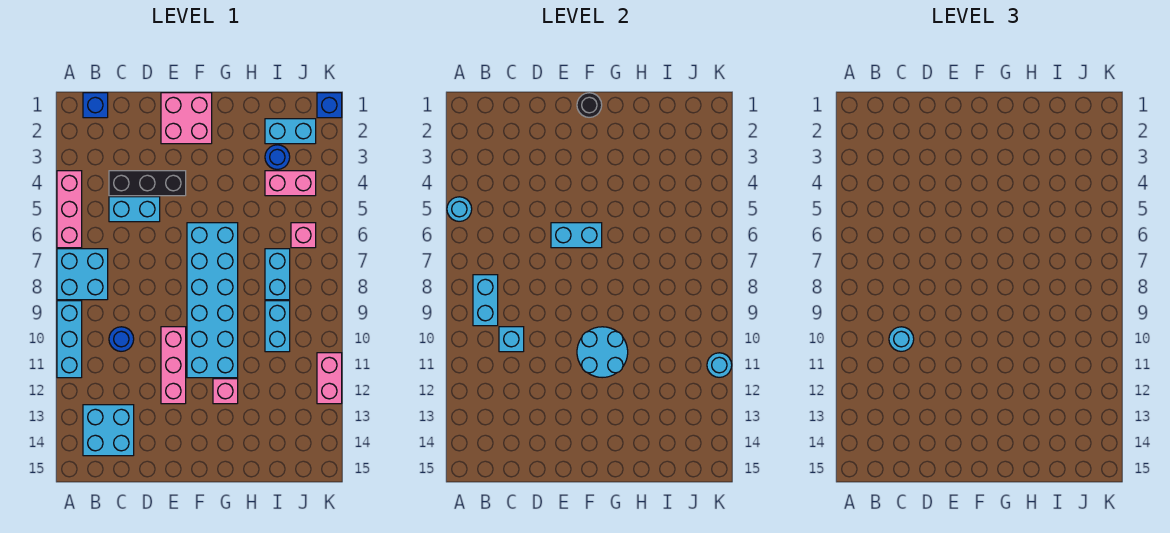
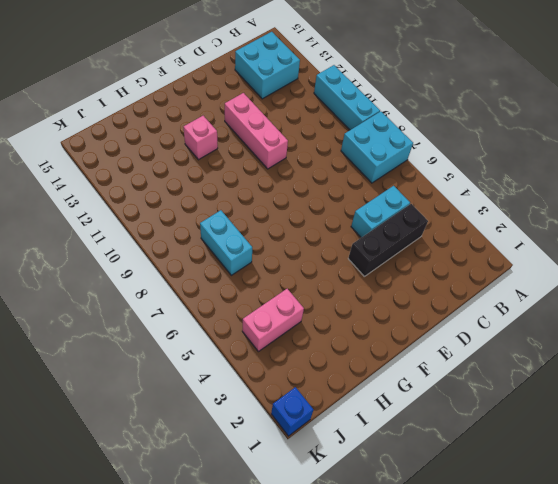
none -> pink brick A4:A6 level 1
none -> blue brick B1 level 1
none -> blue round brick C10 level 1

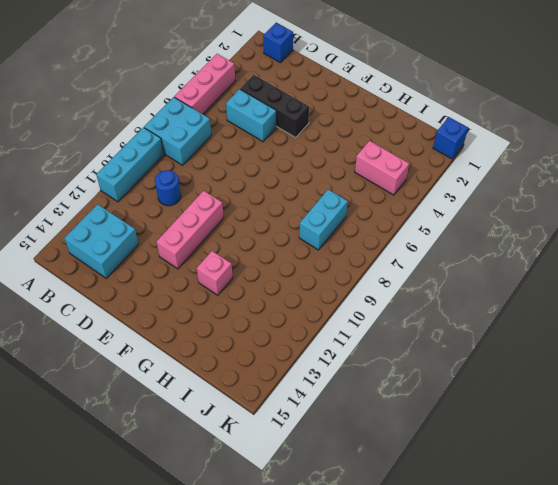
none -> pink brick E1:F2 level 1
none -> cyan brick F6:G11 level 1
none -> cyan brick I2:J2 level 1

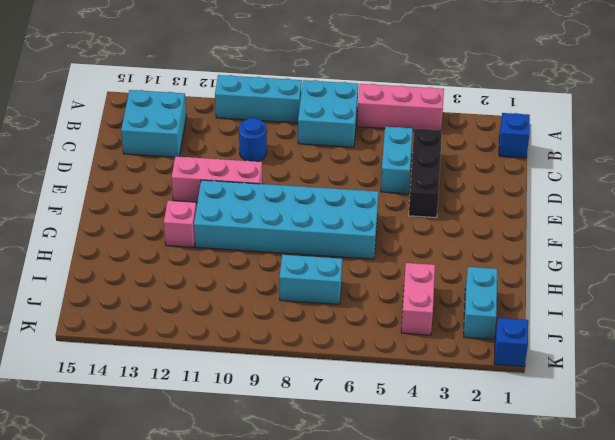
none -> pink brick E1:F2 level 1
none -> blue round brick I3 level 1
none -> cyan brick I9:I10 level 1

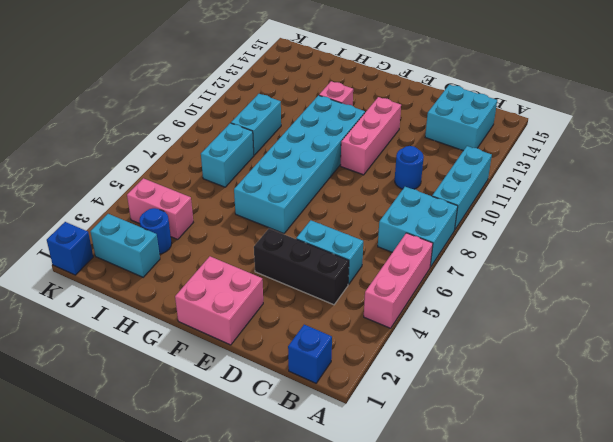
none -> pink brick J6 level 1
none -> pink brick K11:K12 level 1
none -> cyan round brick A5 level 2

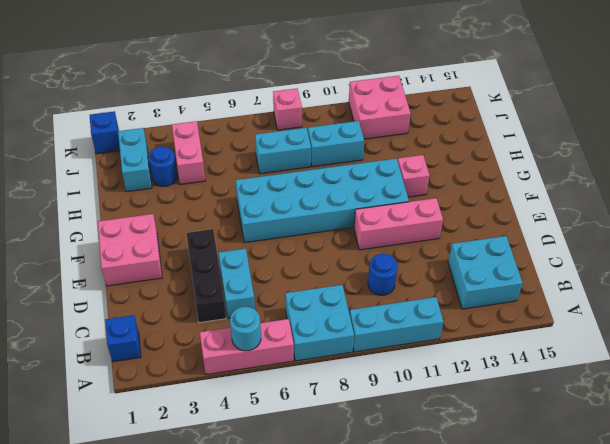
pink brick J11:K12 level 1 -> pink brick K11:K12 level 1
pink brick K8 level 1 -> pink brick J6 level 1
none -> cyan brick B8:B9 level 2
none -> cyan brick C10 level 2
none -> cyan brick E6:F6 level 2

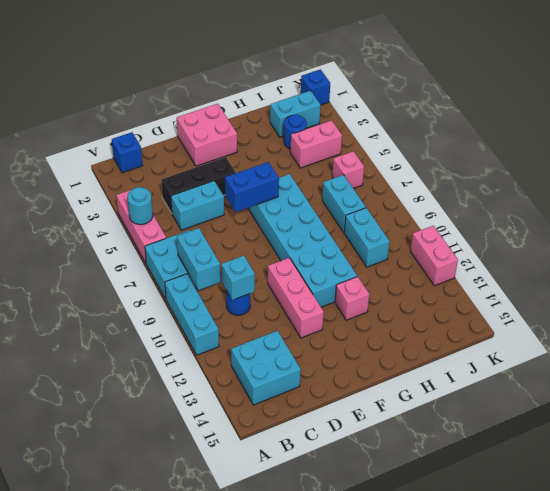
blue brick E6:F6 level 2 -> cyan brick E6:F6 level 2
none -> black round brick F1 level 2
none -> cyan round brick F10:G11 level 2
none -> cyan round brick K11 level 2

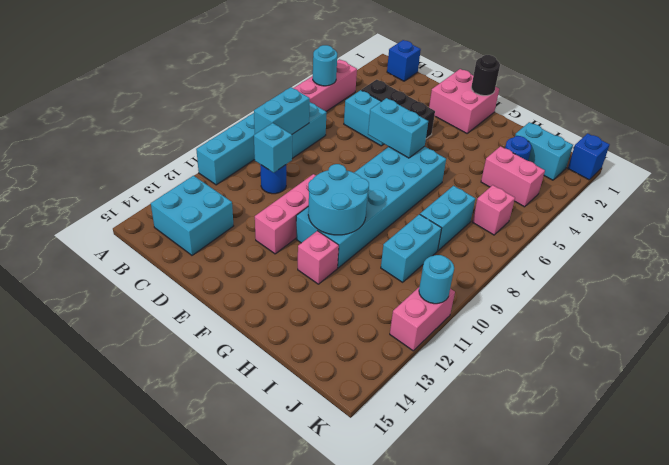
none -> cyan round brick C10 level 3

